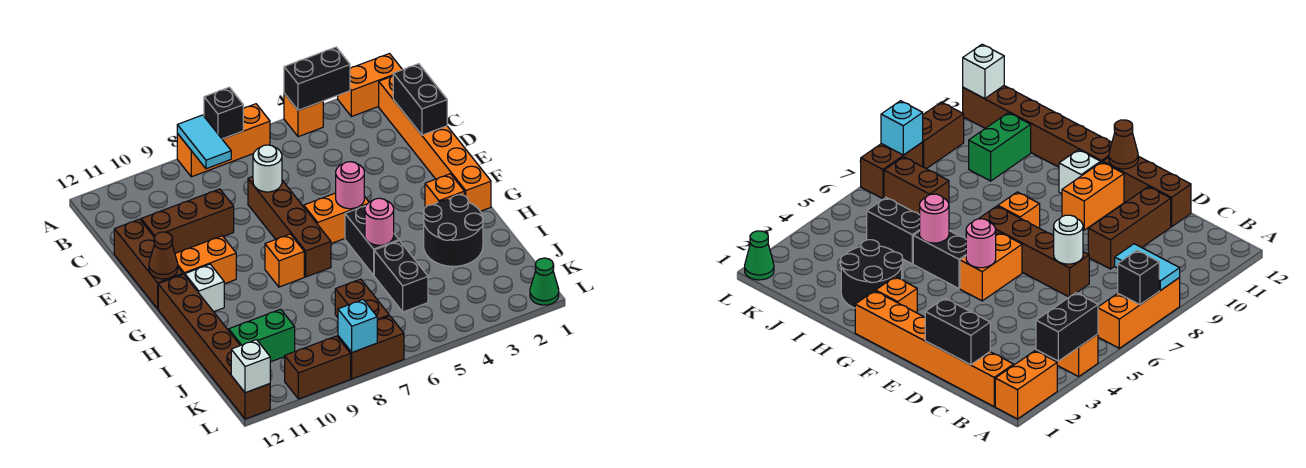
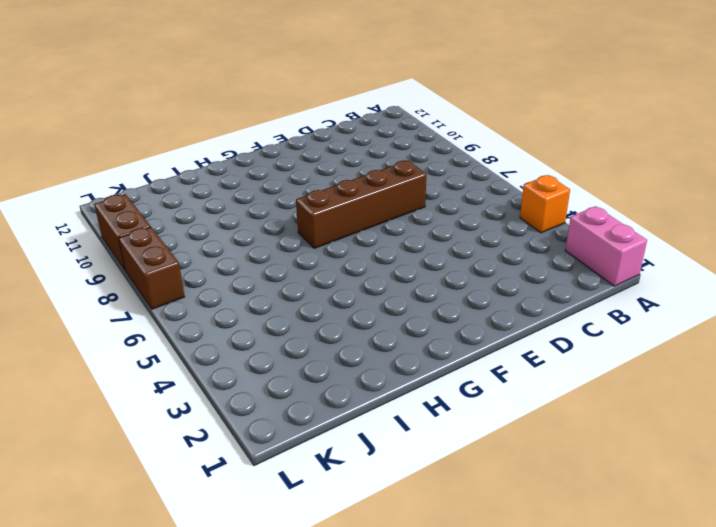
pink brick A1:A2 level 1 -> orange brick A1:A2 level 1
none -> orange brick A6:A8 level 1
none -> orange brick B1:G1 level 1
none -> brown brick D9:D11 level 1
none -> brown brick D12:F12 level 1

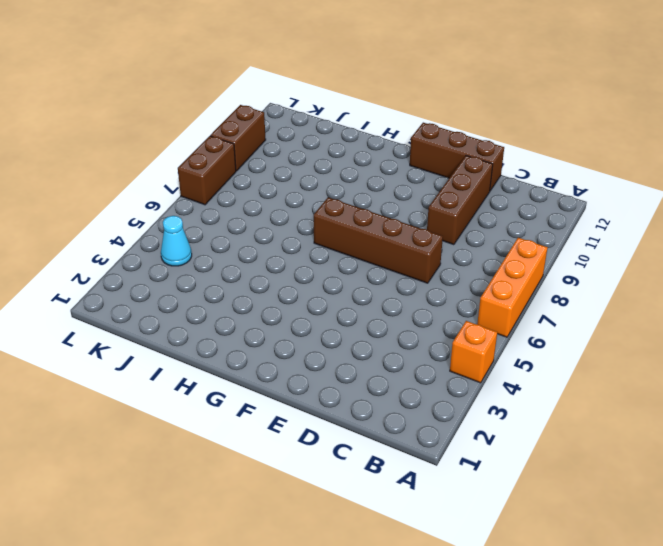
cyan cone K4 level 1 -> none
none -> orange brick A1:A2 level 1
none -> orange brick B1:G1 level 1
none -> orange brick F5:F6 level 1
none -> orange brick F10:F11 level 1

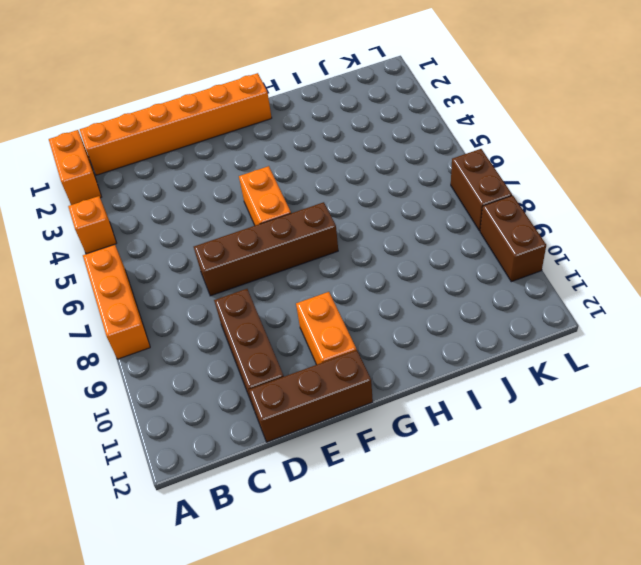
none -> orange brick G2 level 1
none -> black brick G5:H5 level 1
none -> orange brick G8 level 1
none -> white brick G11 level 1

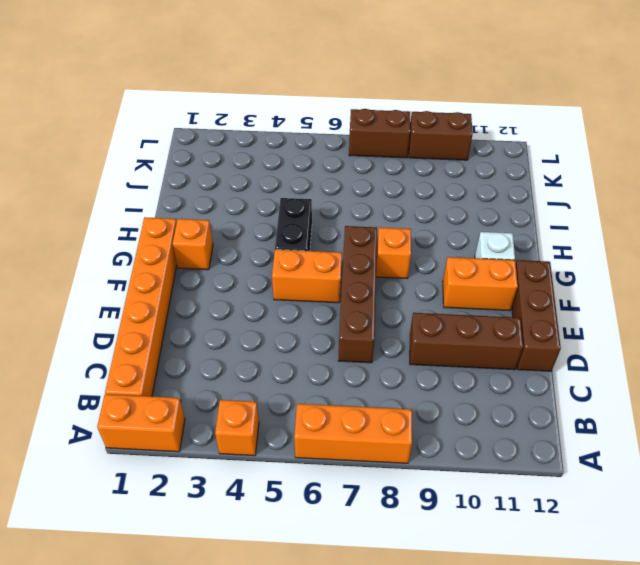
none -> brown brick G12:L12 level 1
none -> black round brick H2:I3 level 1
none -> black brick I5:J5 level 1
none -> brown brick J7:K7 level 1

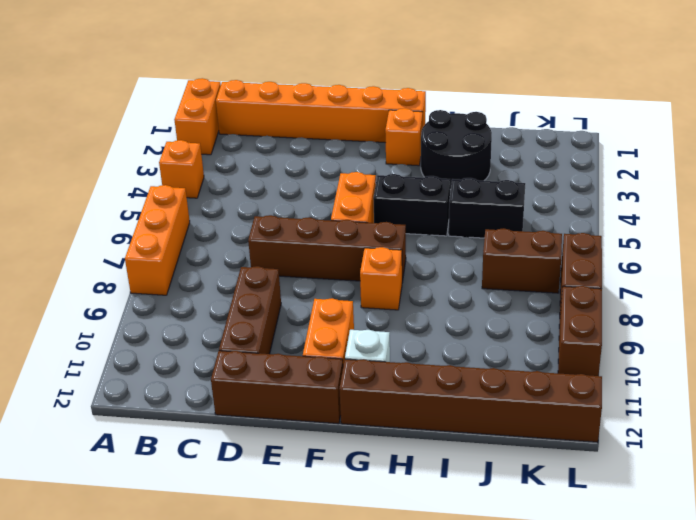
none -> green brick J10:J11 level 1
none -> green cone L1 level 1
none -> black brick A3:A4 level 2
none -> black brick A7 level 2

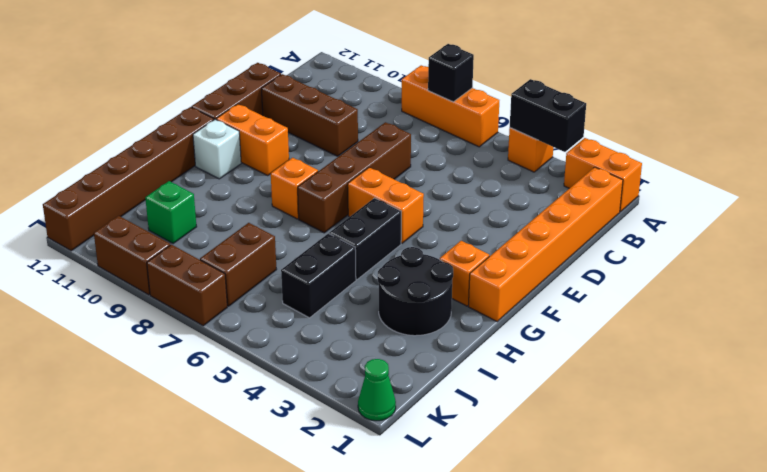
green brick J10 level 1 -> green brick J10:J11 level 1
none -> cyan tile A8:B8 level 2
none -> black brick C1:D1 level 2
none -> white round brick D7 level 2
none -> pink round brick F5 level 2

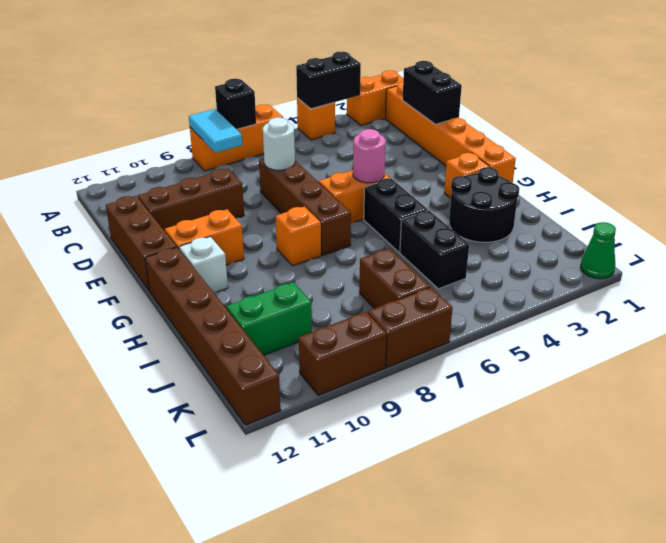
none -> brown cone F12 level 2
none -> pink round brick H5 level 2
none -> cyan brick L8 level 2
none -> white brick L12 level 2

